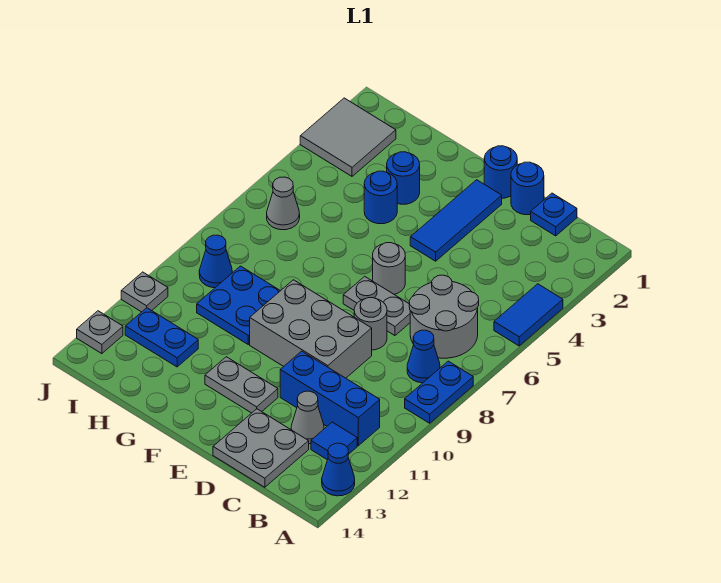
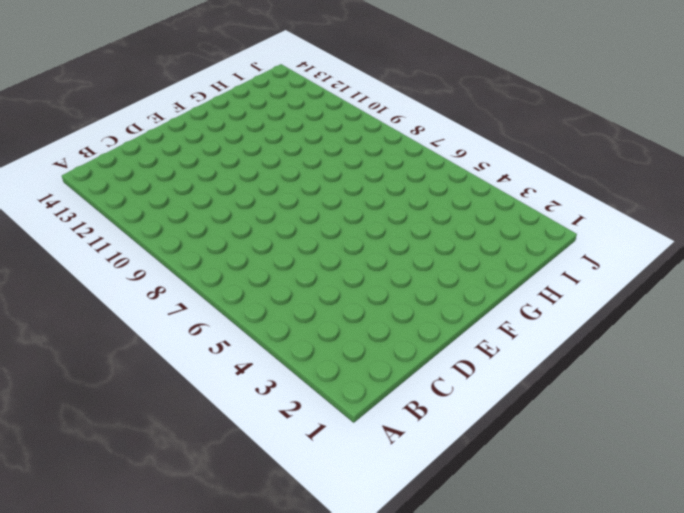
none -> blue tile A4:A5 level 1
none -> blue plate A8:A9 level 1
none -> blue cone A13 level 1

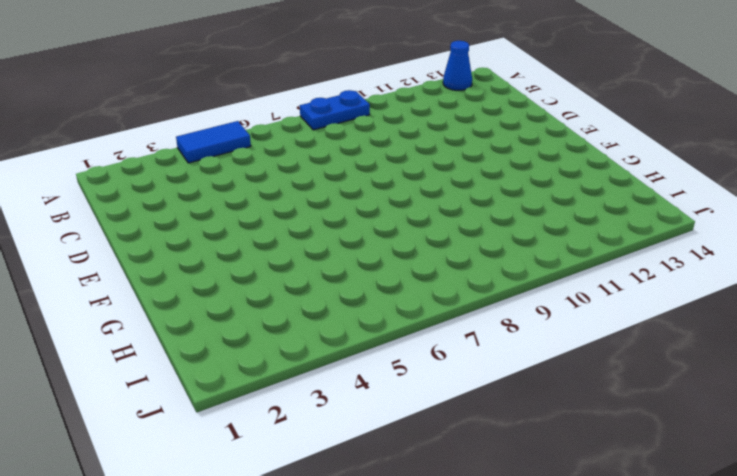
none -> grey round brick B6:C7 level 1
none -> blue cone B8 level 1
none -> blue brick B11:D11 level 1

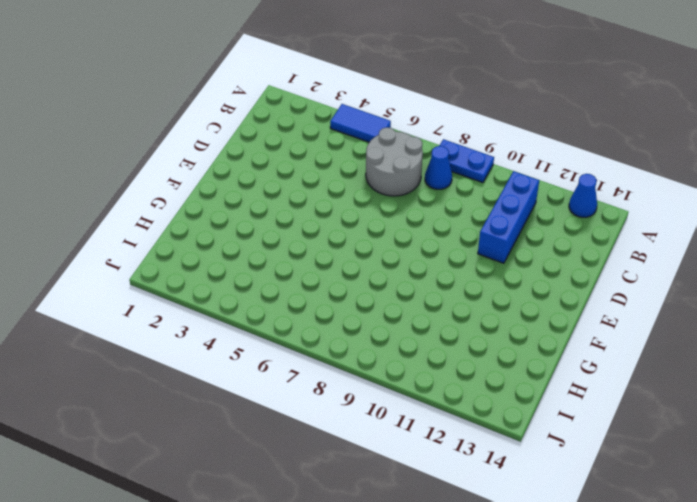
none -> blue tile B12 level 1
none -> blue plate C1 level 1
none -> grey cone C12 level 1

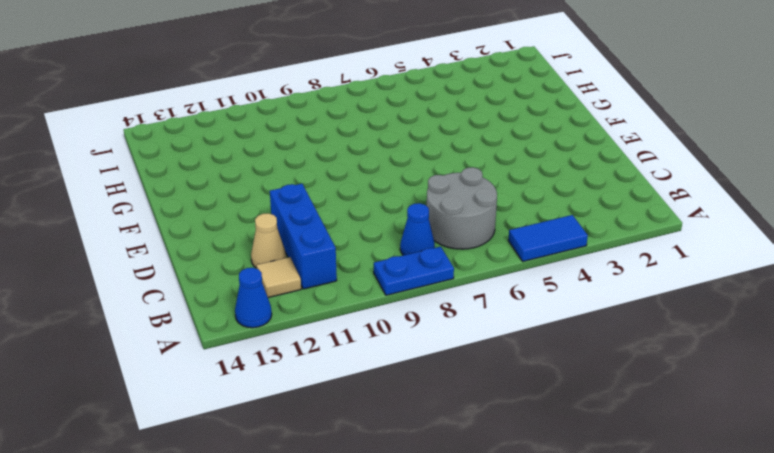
tan tile B12 level 1 -> blue tile B12 level 1
tan cone C12 level 1 -> grey cone C12 level 1
none -> blue plate C1 level 1
none -> grey plate C13:D14 level 1
none -> blue round brick D1 level 1

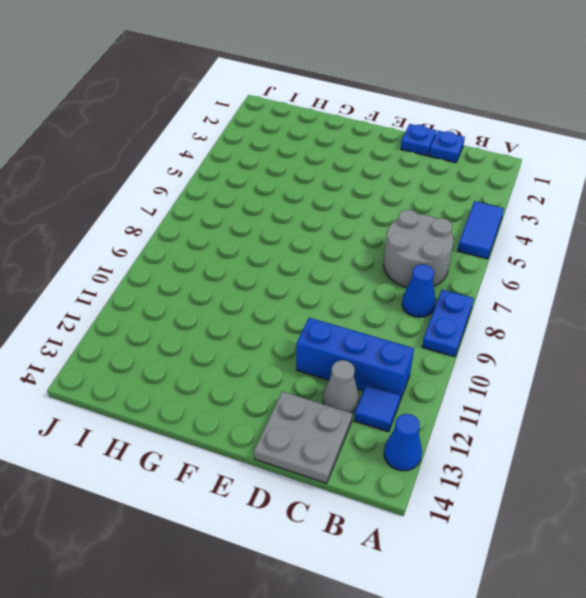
blue plate D1 level 1 -> blue round brick D1 level 1
none -> grey plate D7:E7 level 1
none -> grey round brick D8 level 1
none -> grey brick D9:F10 level 1

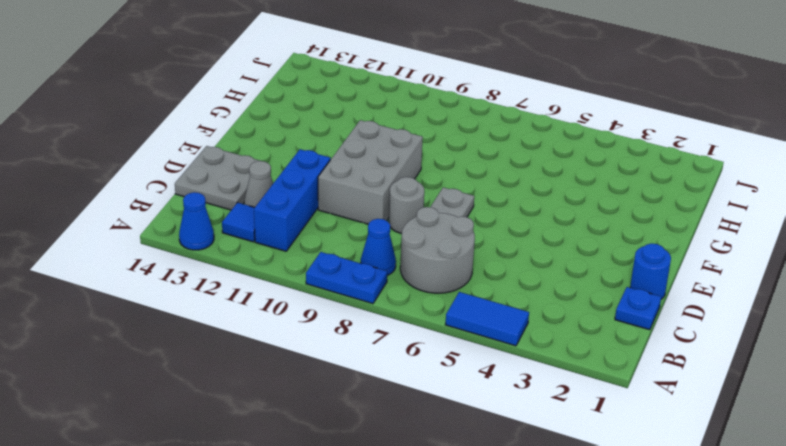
none -> blue round brick E1 level 1
none -> blue tile E2:E4 level 1
none -> grey round brick E6 level 1

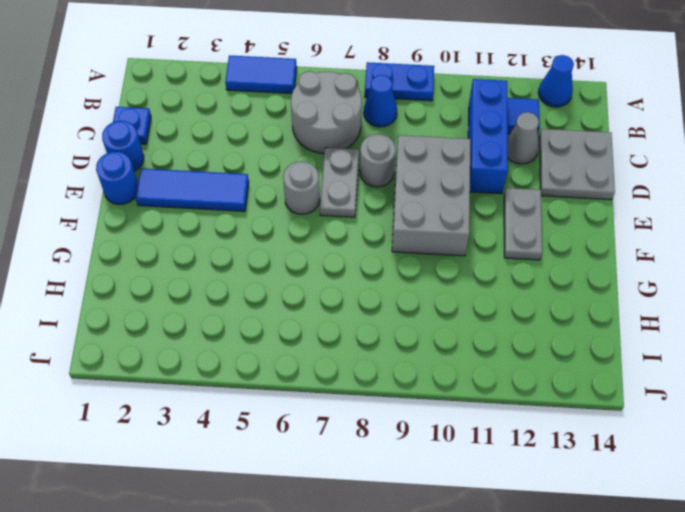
none -> blue round brick G3 level 1
none -> blue round brick G4 level 1
none -> blue plate G9:H10 level 1

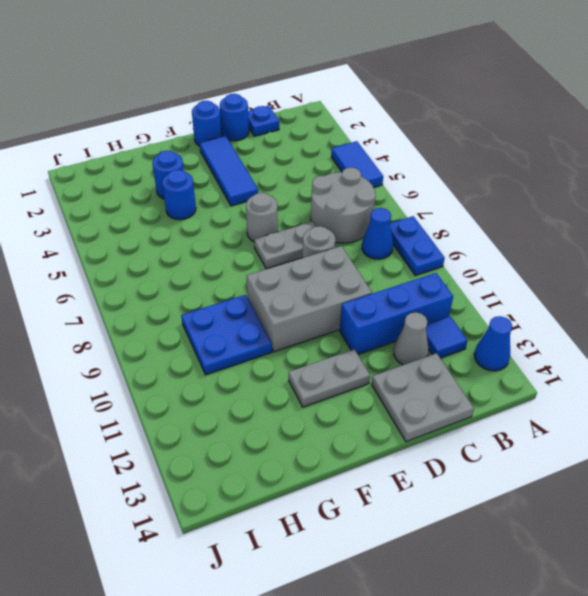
none -> blue plate H12:I12 level 1
none -> grey tile I2:J3 level 1
none -> grey cone I6 level 1

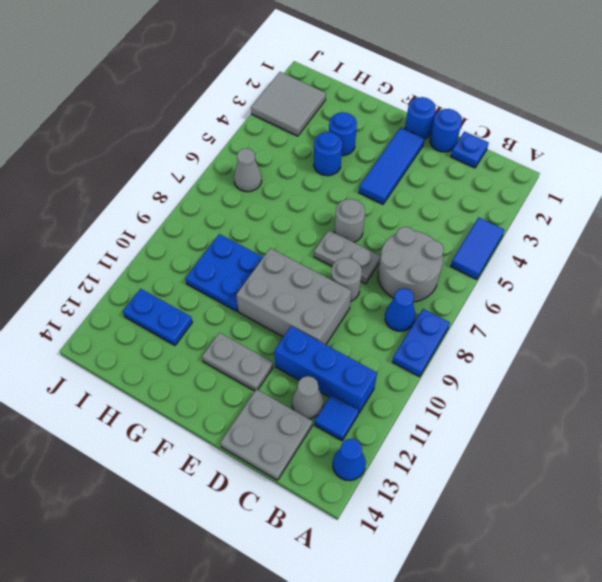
none -> blue cone I9 level 1
none -> grey plate J11 level 1
none -> grey plate J13 level 1

